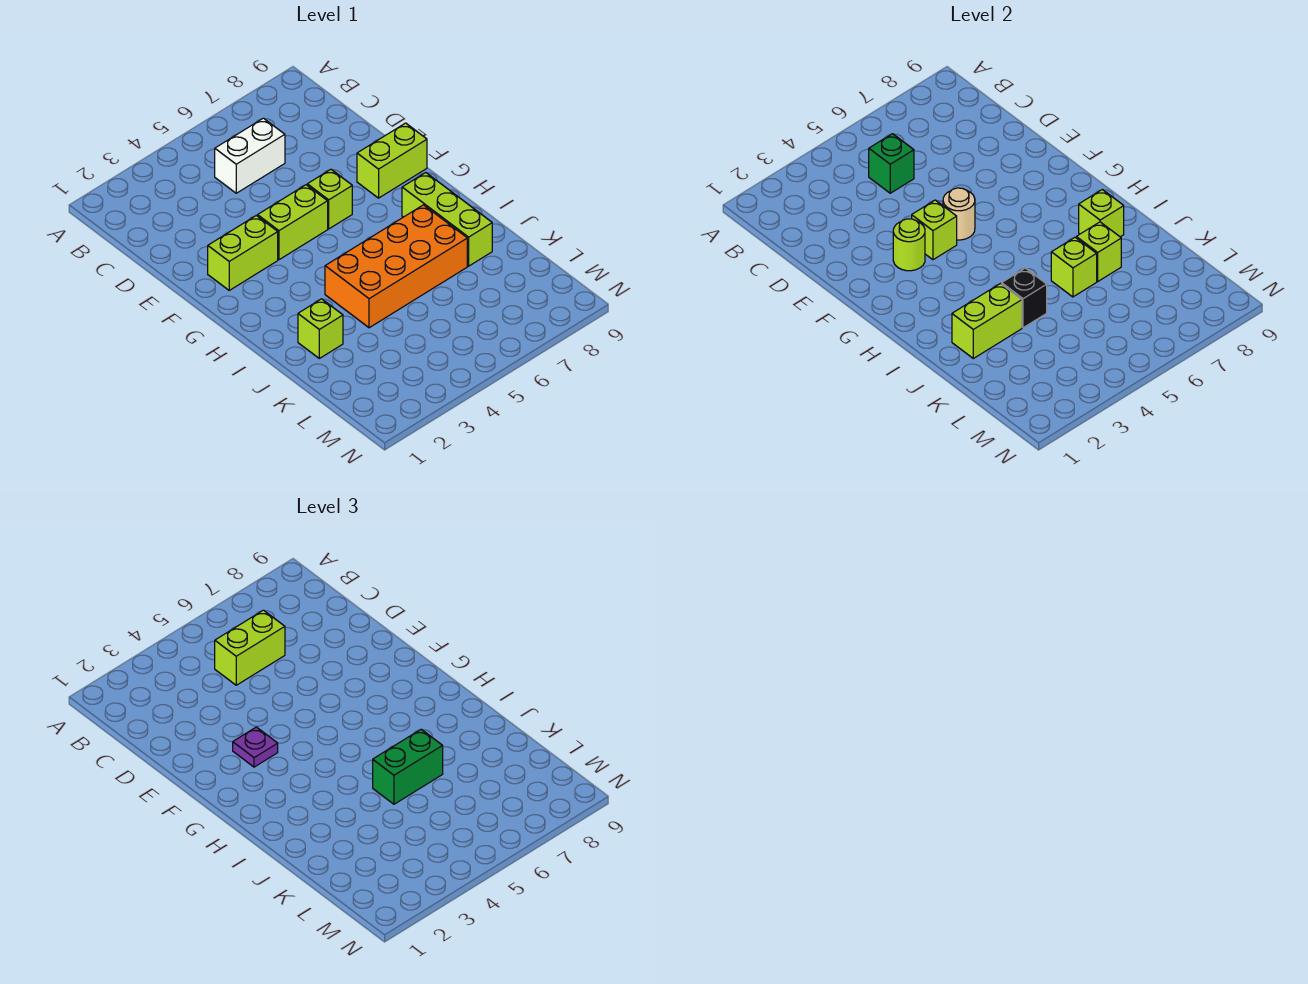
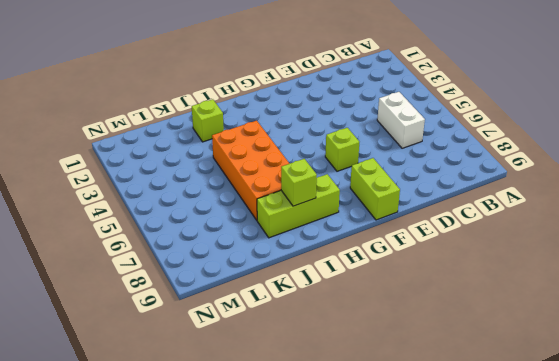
none -> lime brick F2:F3 level 1
none -> lime brick F4:F5 level 1
none -> green brick C5 level 2

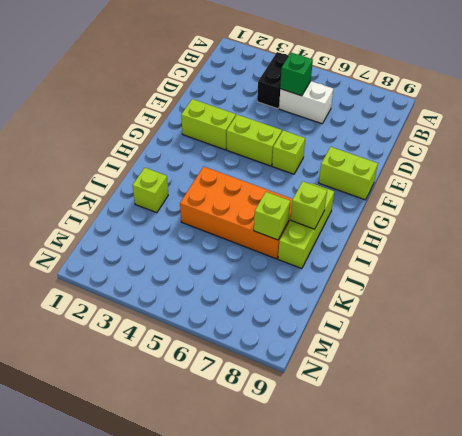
black brick B4:C4 level 1 -> none
none -> lime round brick F3 level 2
none -> lime brick F4 level 2
none -> tan round brick F5 level 2

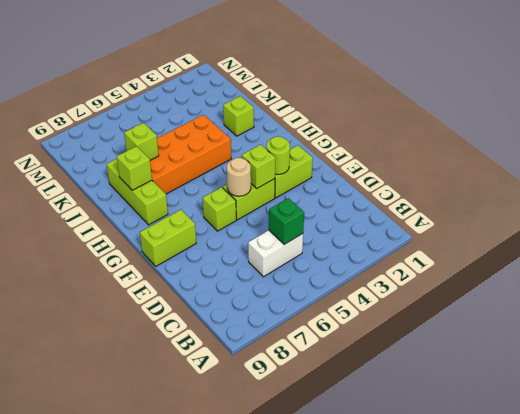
none -> lime brick J2:J3 level 2
none -> black brick J4 level 2
none -> lime brick J6 level 2

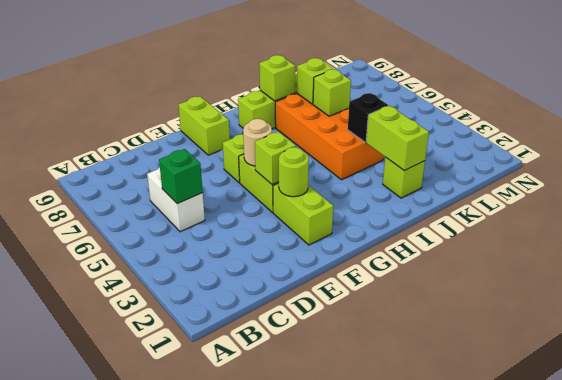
none -> lime brick C5:C6 level 3
none -> purple plate F3 level 3
none -> green brick J5:J6 level 3

